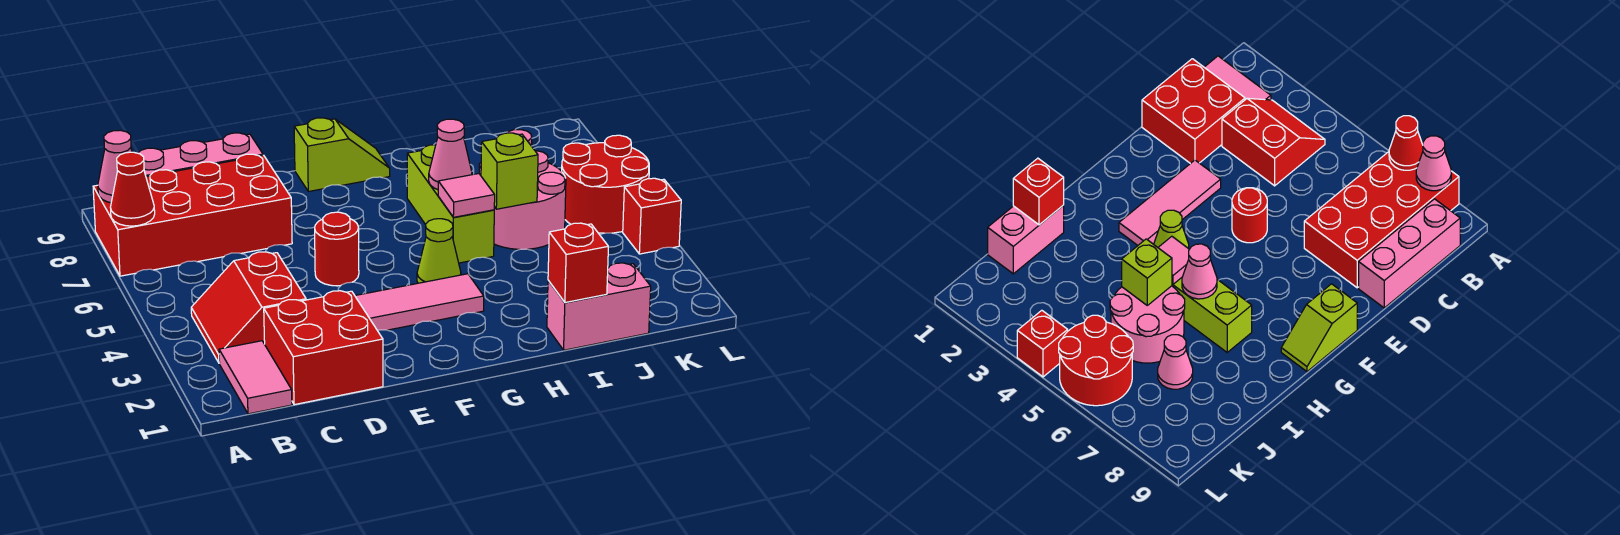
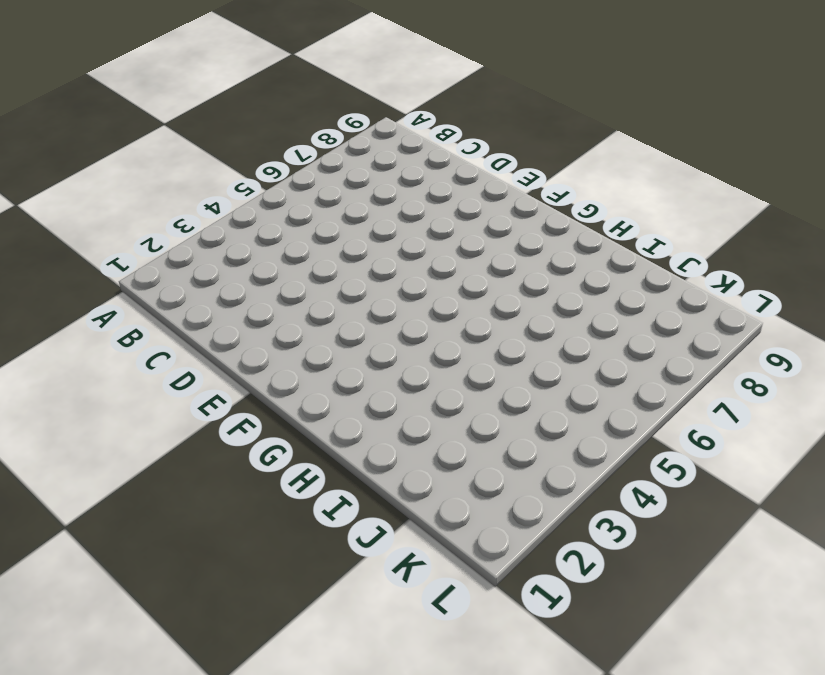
none -> red brick A7:D8 level 1
none -> pink tile B1:B2 level 1
none -> red slope B3:C4 level 1 top C

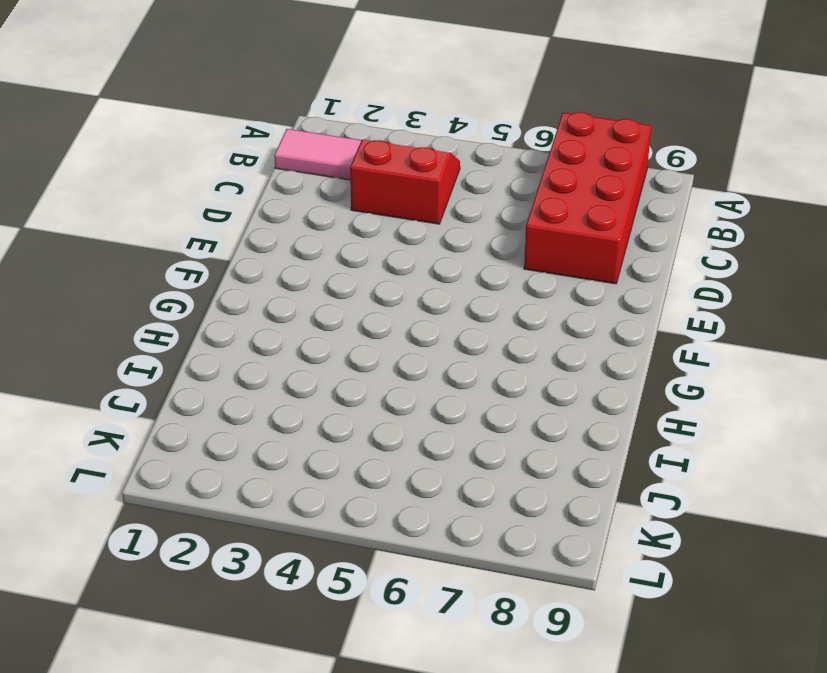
none -> pink brick B9:D9 level 1
none -> red brick C1:D2 level 1
none -> pink tile E3:G3 level 1

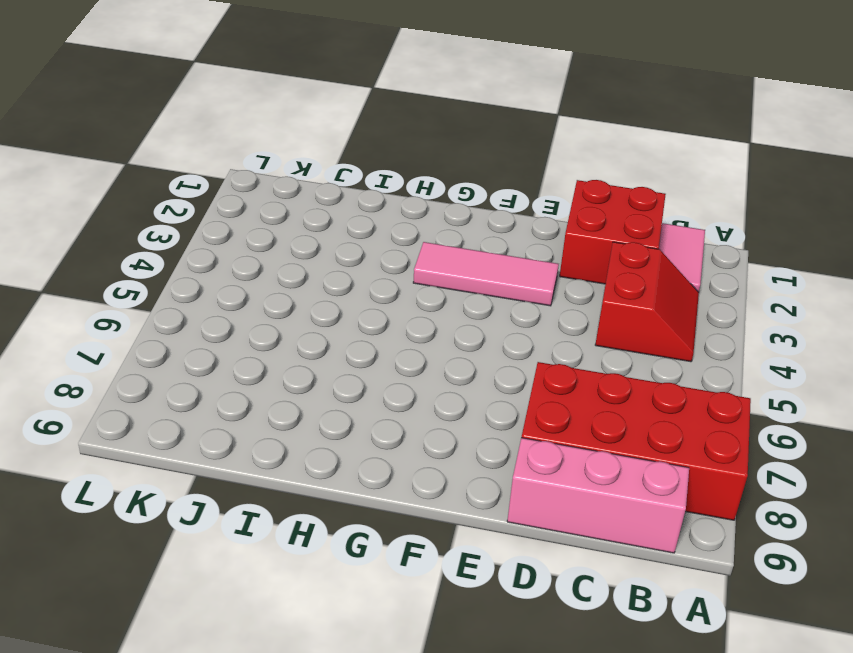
none -> red round brick E5 level 1
none -> lime slope F9:G9 level 1 top F
none -> lime cone G4 level 1

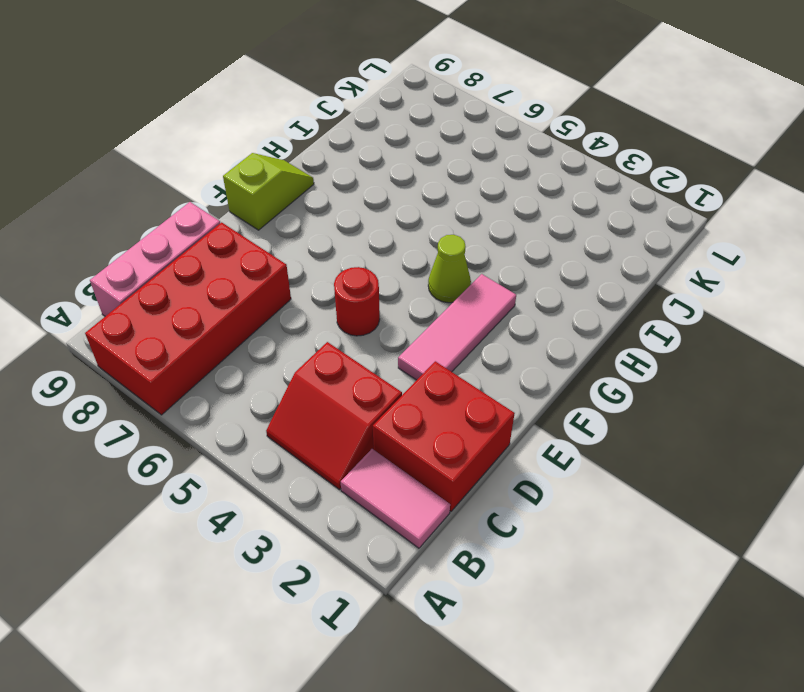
none -> lime brick H5:H7 level 1
none -> pink brick I1:J1 level 1
none -> pink round brick I5:J6 level 1

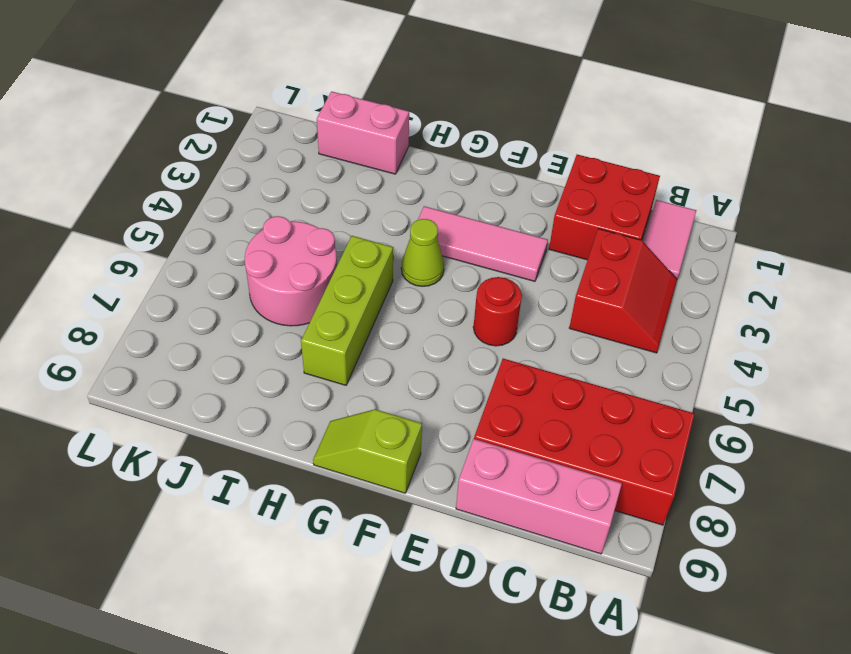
none -> pink cone J7 level 1
none -> red round brick K5:L6 level 1
none -> red brick L4 level 1

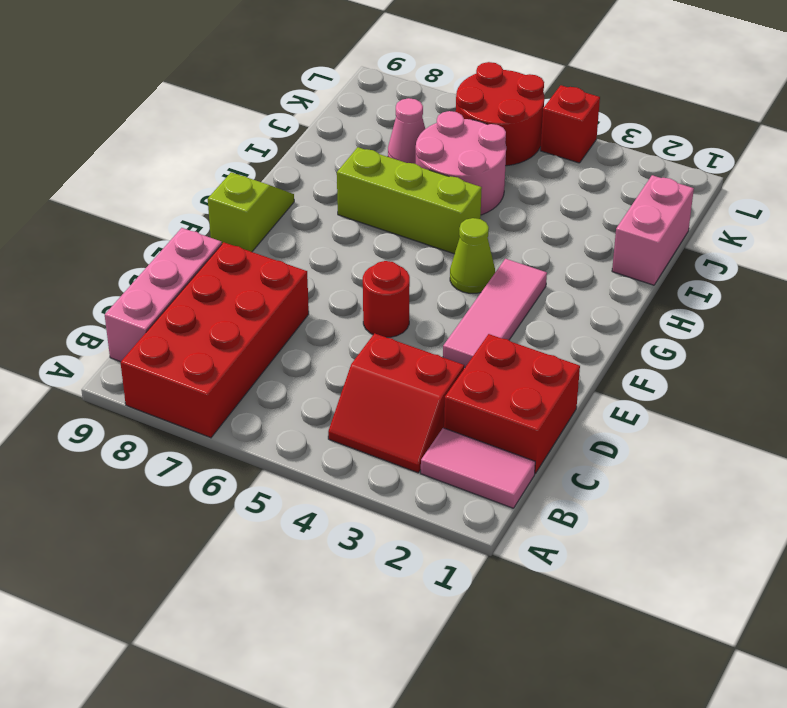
none -> red cone A7 level 2
none -> pink cone A8 level 2
none -> pink tile H5 level 2

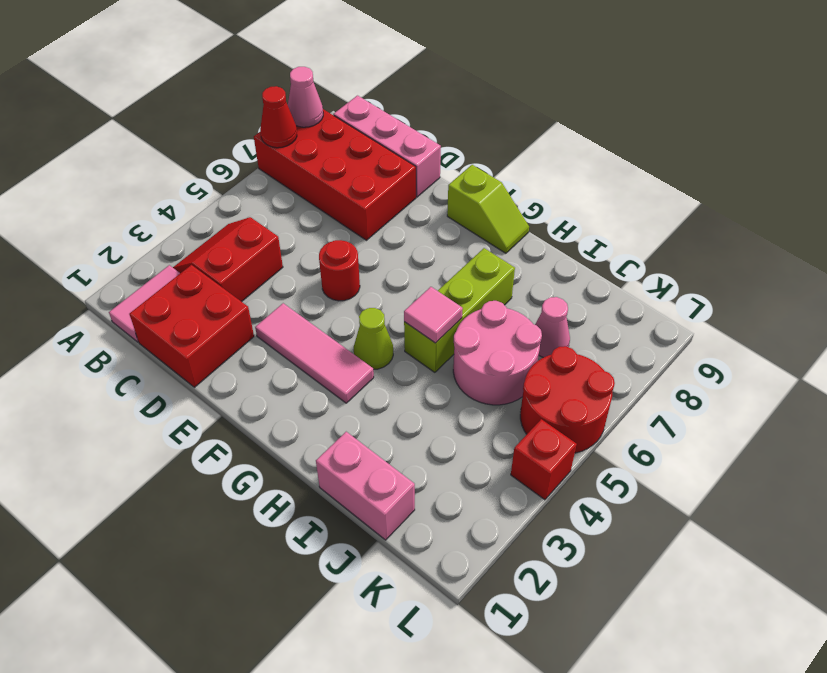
none -> pink cone H6 level 2
none -> red brick I1 level 2
none -> lime brick I5 level 2

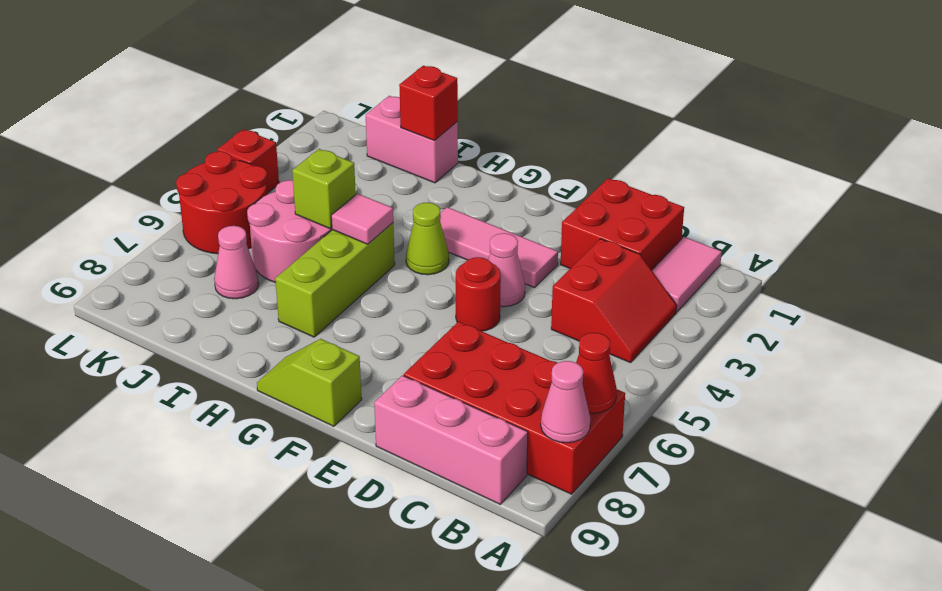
pink cone E4 level 1 -> pink cone H6 level 2

